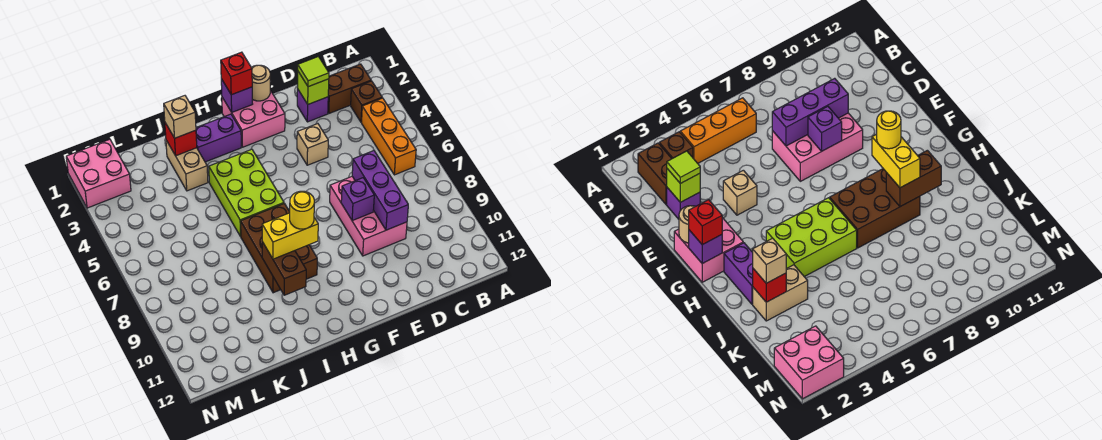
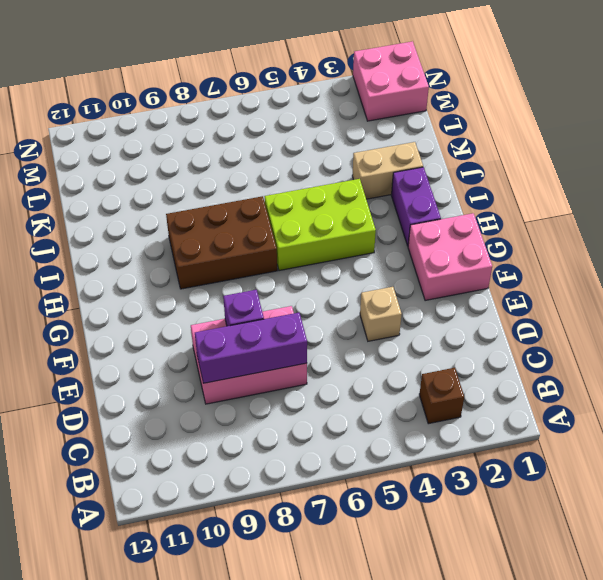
none -> brown brick B2:C2 level 1
none -> orange brick B4:B6 level 1
none -> purple brick D2 level 1

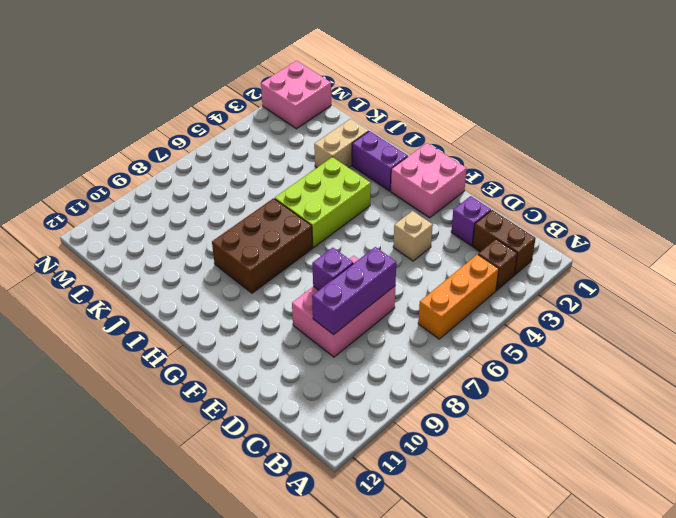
none -> lime brick D2 level 2
none -> tan round brick F1 level 2
none -> purple brick G1 level 2

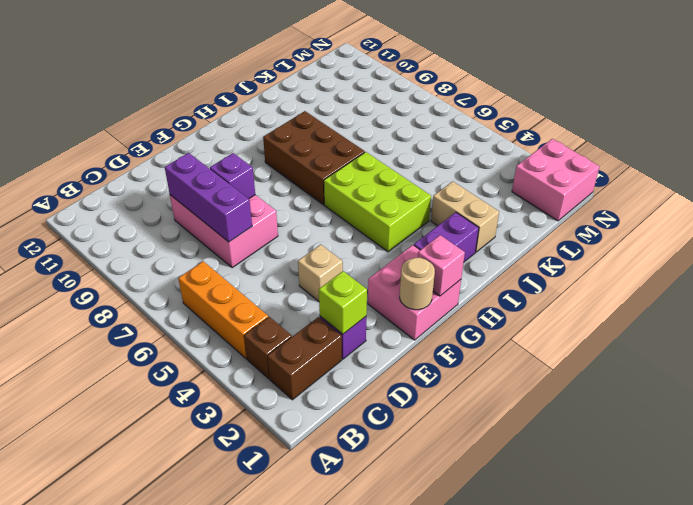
pink brick G1 level 2 -> purple brick G1 level 2
none -> brown brick I9:I10 level 2
none -> red brick J2 level 2
none -> lime tile D2 level 3

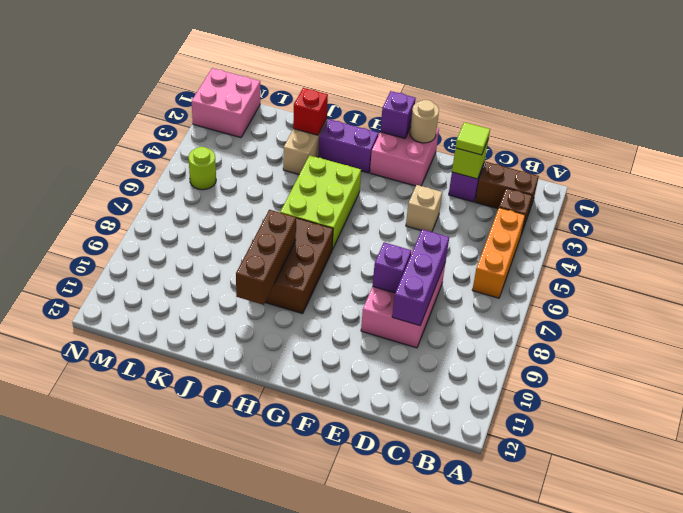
brown brick I8:I10 level 2 -> brown brick I9:I10 level 2
lime round brick M5 level 1 -> none
none -> red brick G1 level 3
none -> yellow brick H9:I9 level 3
none -> tan brick J2 level 3

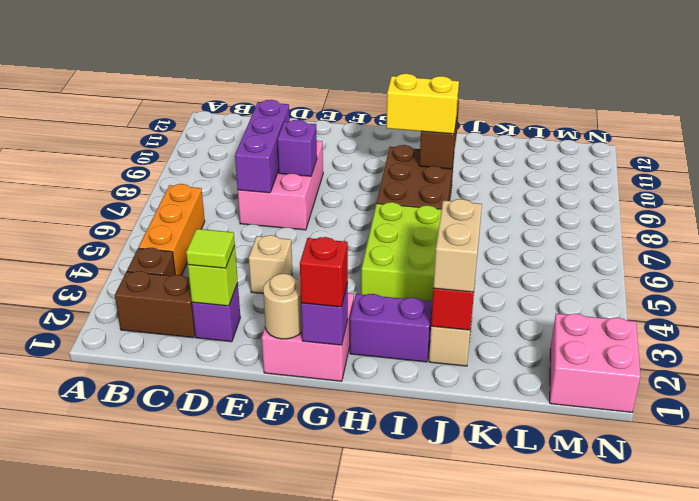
tan brick J2:J3 level 3 -> tan brick J2 level 3
none -> yellow round brick H9 level 4

